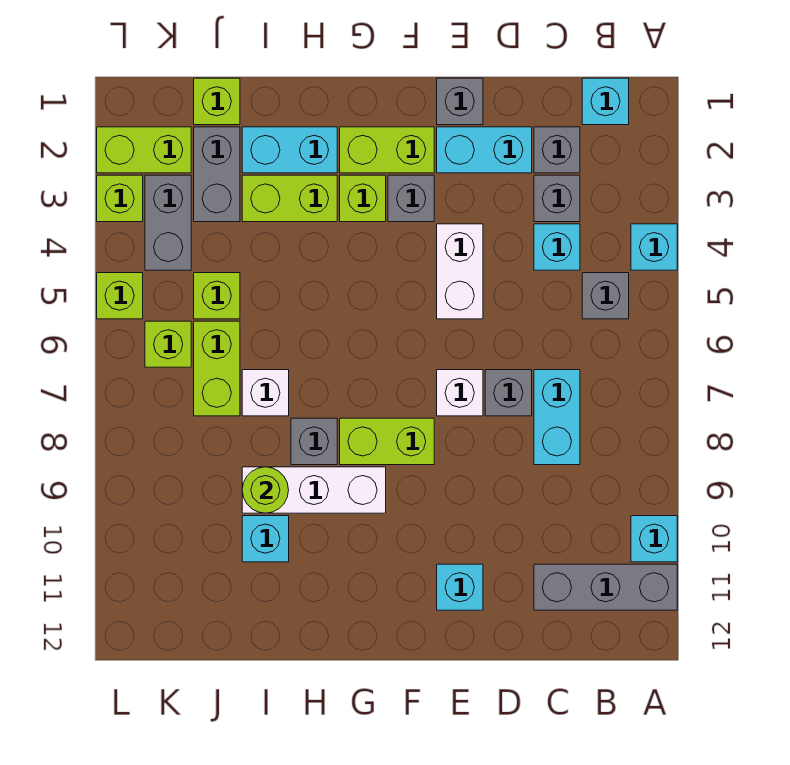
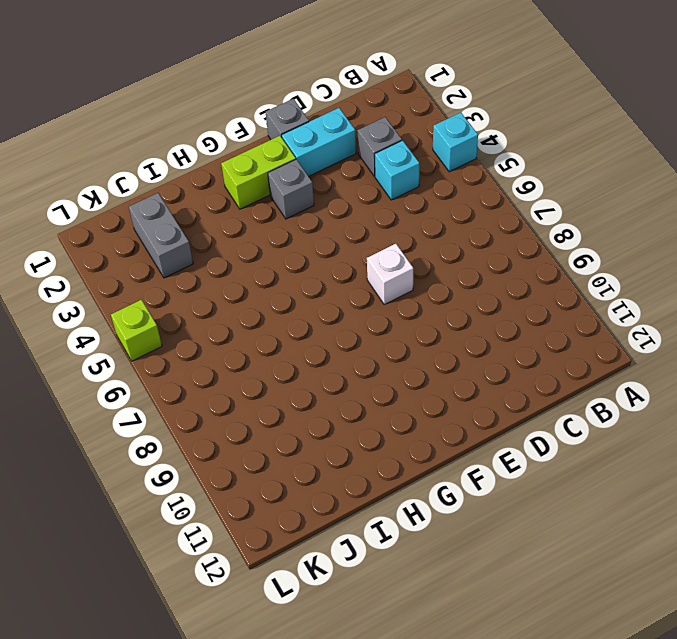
none -> cyan brick A10 level 1
none -> grey brick A11:C11 level 1
none -> cyan brick B1 level 1
none -> grey brick B5 level 1

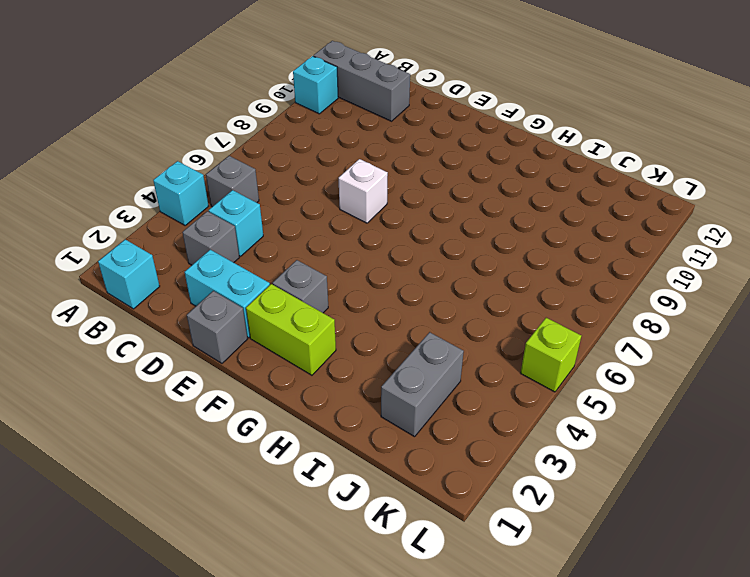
none -> grey brick C2 level 1
none -> cyan brick C7:C8 level 1
none -> grey brick D7 level 1
none -> white brick E4:E5 level 1

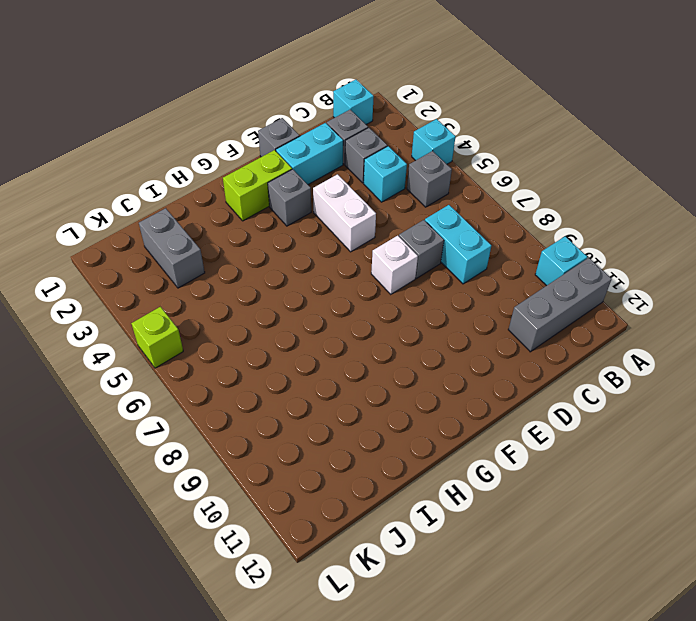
none -> cyan brick E11 level 1
none -> lime brick F8:G8 level 1
none -> lime brick G3 level 1
none -> white brick G9:I9 level 1

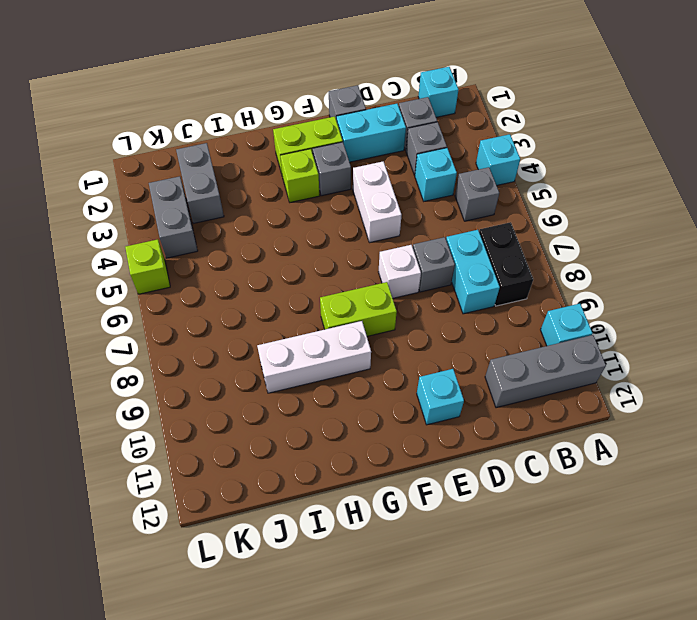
black brick B7:B8 level 1 -> none
none -> cyan brick H2:I2 level 1
none -> lime brick H3:I3 level 1
none -> grey brick H8 level 1
none -> white brick I7 level 1

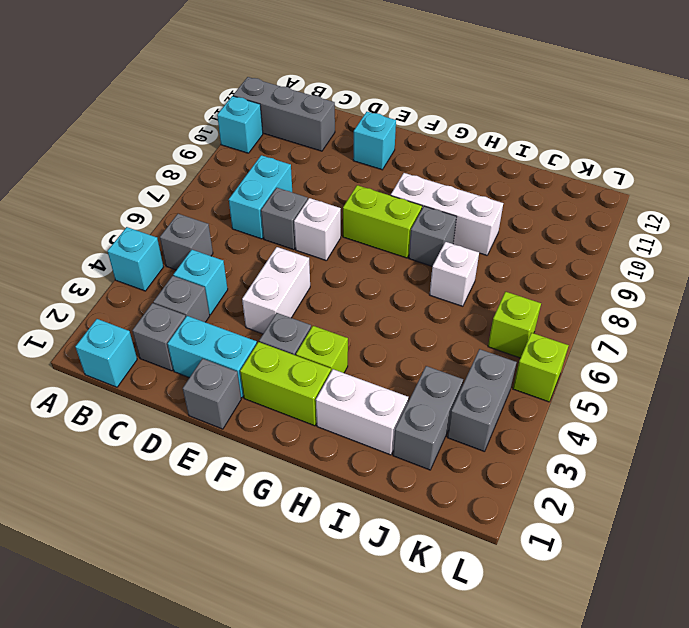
white brick H2:I2 level 1 -> cyan brick H2:I2 level 1
none -> lime brick H3:I3 level 1
none -> cyan brick I10 level 1
none -> lime brick J1 level 1
none -> lime brick J5 level 1

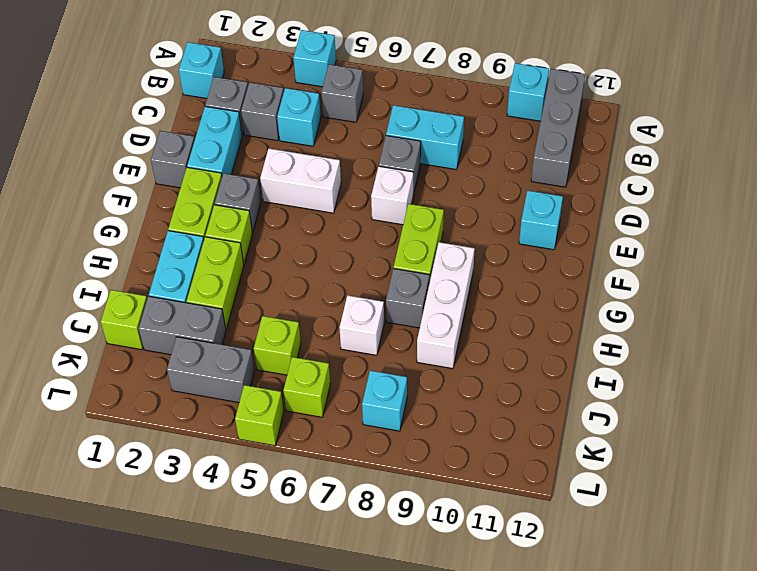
cyan brick K8 level 1 -> cyan brick I10 level 1
none -> lime brick J6:J7 level 1
none -> lime brick K2:L2 level 1
none -> lime brick L3 level 1
none -> lime round brick I9 level 2

